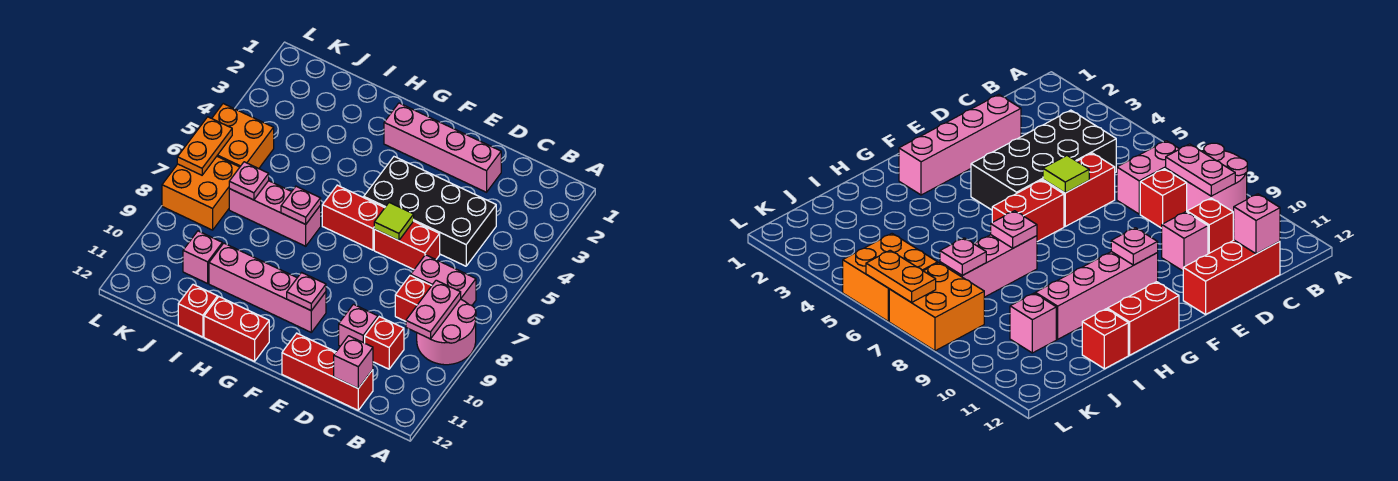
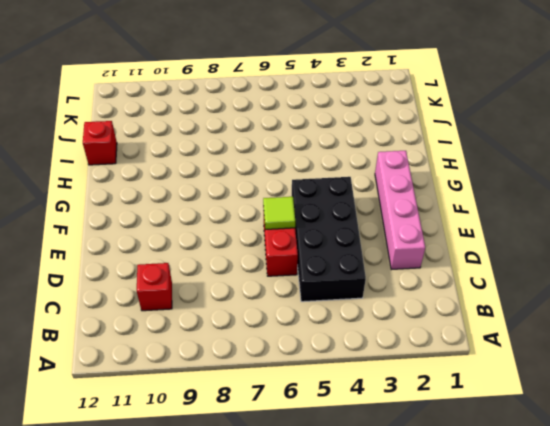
none -> pink round brick A8:B9 level 1
none -> pink brick B7:C7 level 1
none -> red brick C8 level 1

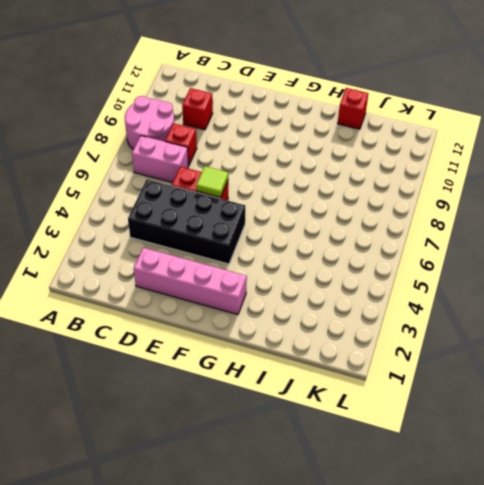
none -> red brick C12:E12 level 1
none -> pink brick D10 level 1
none -> red brick F6:G6 level 1

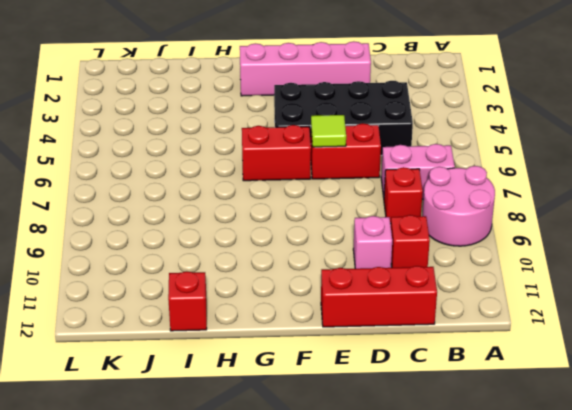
none -> pink brick F10:I10 level 1
none -> red brick G12:H12 level 1
none -> pink brick H7:J7 level 1

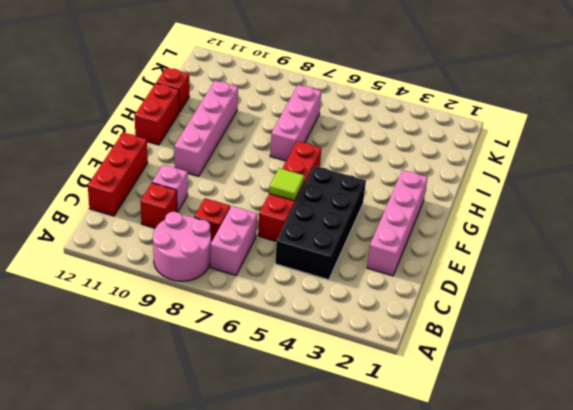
none -> pink brick J10 level 1
none -> orange brick K5:L6 level 1
none -> orange brick K7:L8 level 1

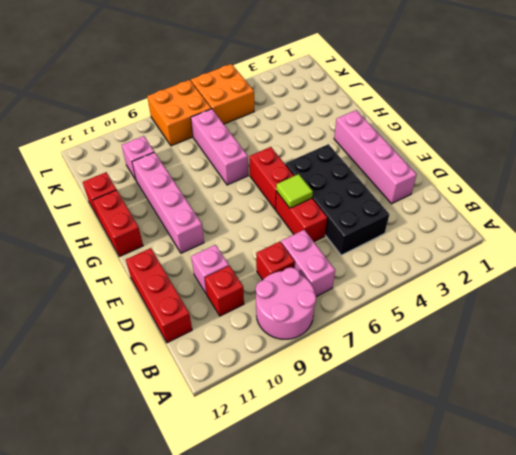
none -> pink plate B8:B9 level 2
none -> pink brick C12 level 2
none -> pink plate F10 level 2

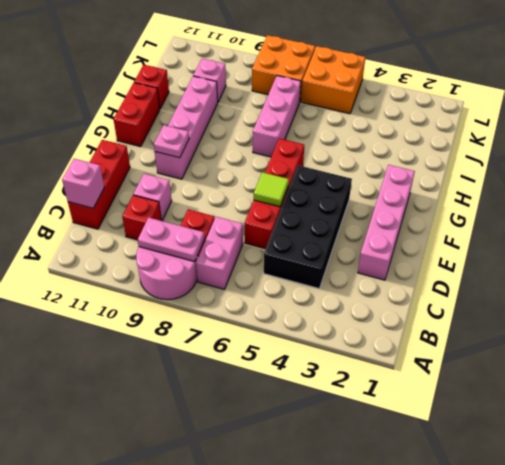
none -> pink plate H7 level 2
none -> pink plate J7 level 2
none -> orange plate L6:L7 level 2

